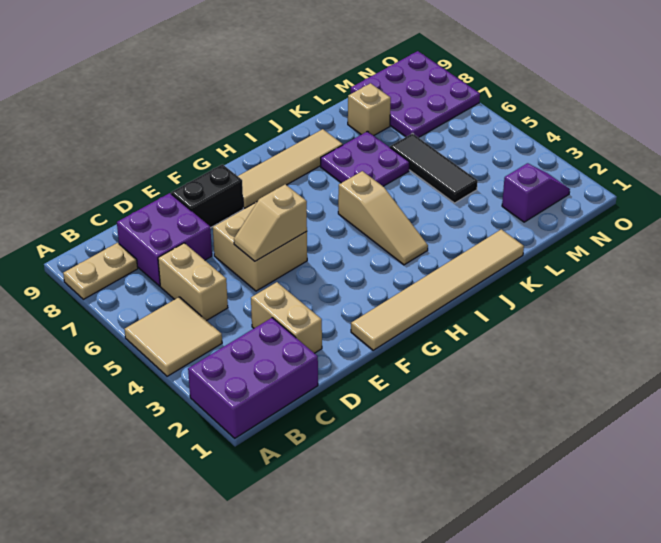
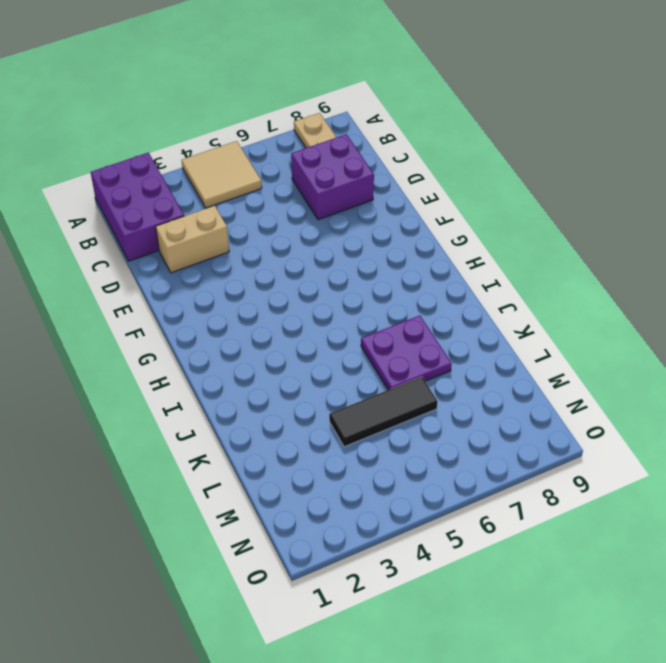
none -> tan brick C5:C6 level 1
none -> tan brick E5:F6 level 1
none -> black brick E8:F8 level 1

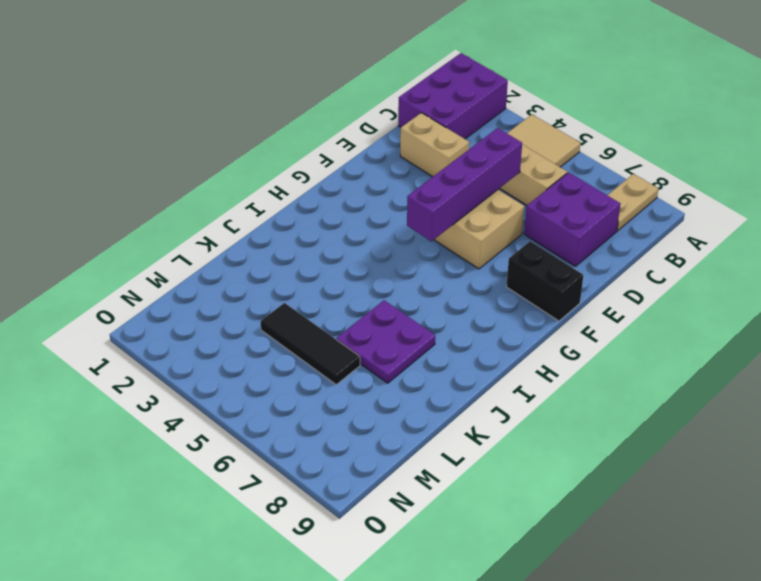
purple brick D5:G5 level 2 -> tan slope E5:F5 level 2 top F
black brick F8:F9 level 1 -> black brick E8:F8 level 1
none -> tan tile F1:K1 level 1
none -> tan tile G8:J8 level 1
none -> tan slope I3:I5 level 1 top 5

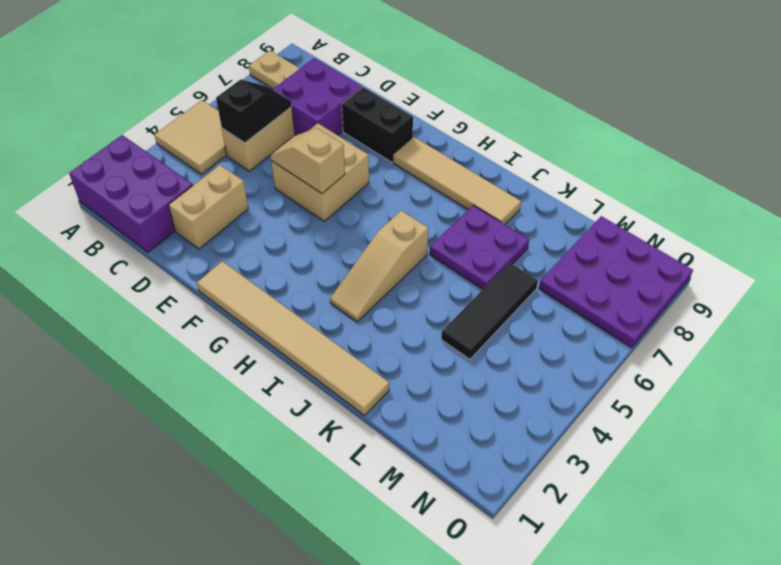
black slope C5:C6 level 2 top 5 -> none
none -> tan brick L8 level 1
none -> purple slope M2:N2 level 1 top M

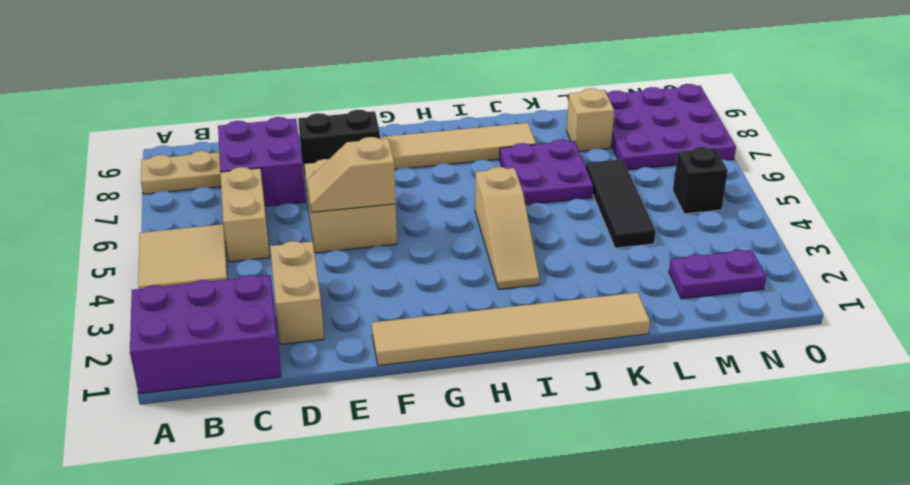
purple plate M2:N2 level 1 -> purple slope M2:N2 level 1 top M
black brick N5 level 1 -> none

